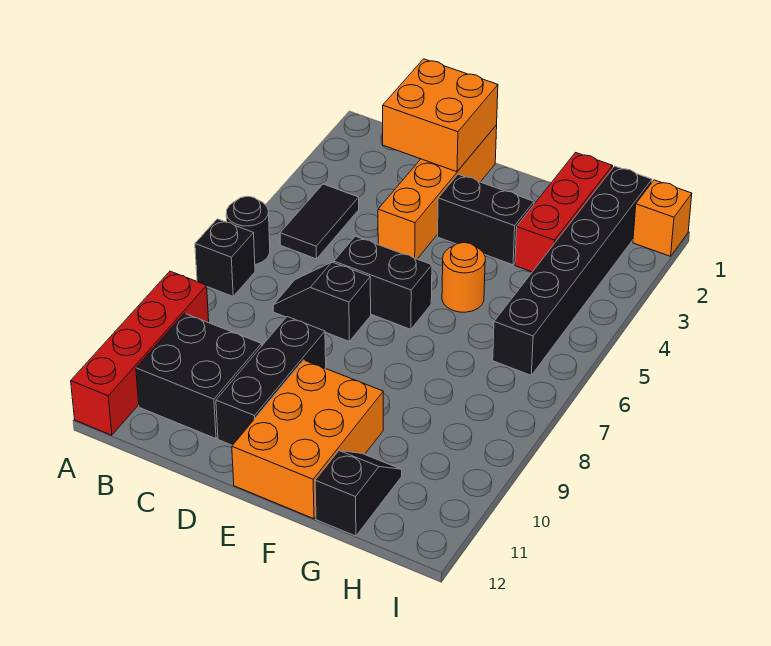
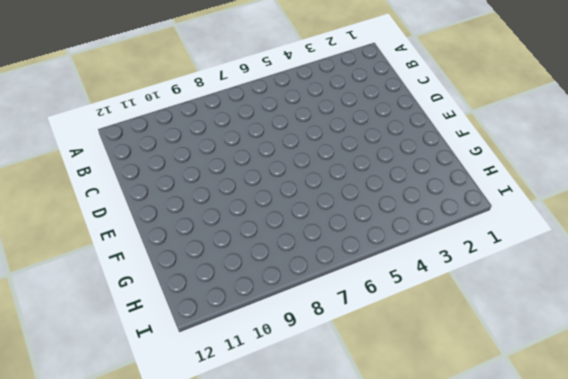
none -> black round brick A6 level 1
none -> black brick A7 level 1
none -> red brick A9:A12 level 1

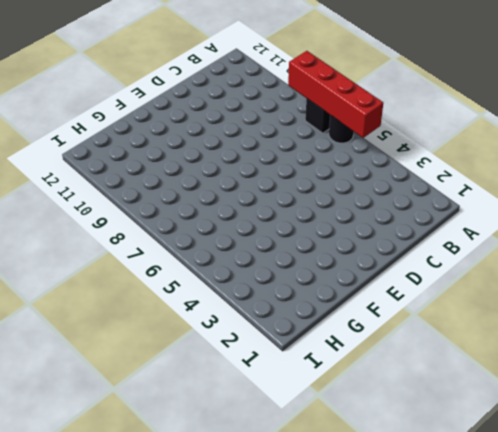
red brick A5:A8 level 2 -> red brick A9:A12 level 1
none -> black tile B4:B5 level 1
none -> black brick B10:C11 level 1
none -> black slope C7:D7 level 1 top D

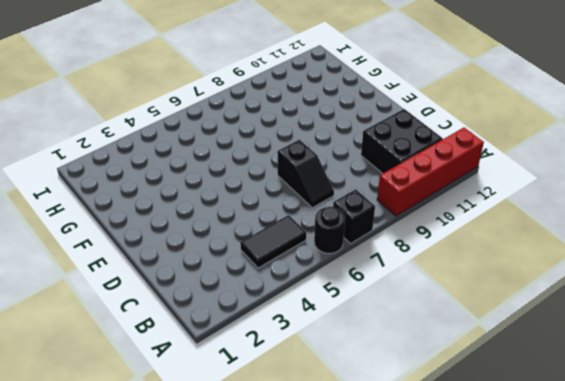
none -> orange brick D1:D4 level 1
none -> black brick D6:E6 level 1
none -> black brick D9:D11 level 1

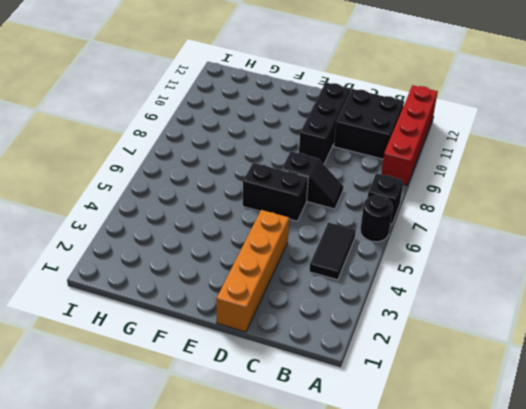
none -> black brick E3:F3 level 1
none -> orange brick E10:F12 level 1
none -> orange round brick F5 level 1

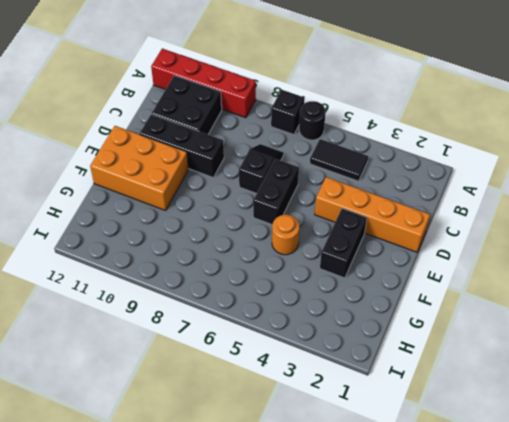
none -> red brick G1:G3 level 1
none -> black slope G11:G12 level 1 top 12
none -> black brick H1:H6 level 1

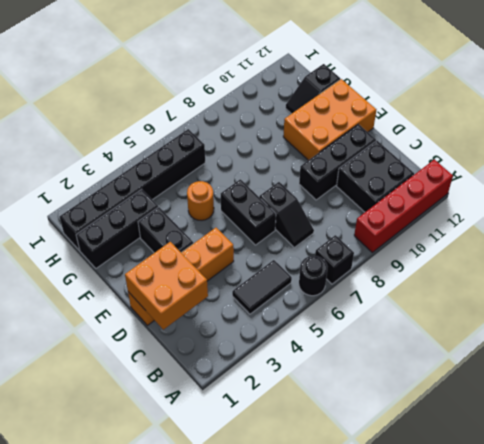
black brick G1:G3 level 1 -> red brick G1:G3 level 1
none -> orange brick I1 level 1

